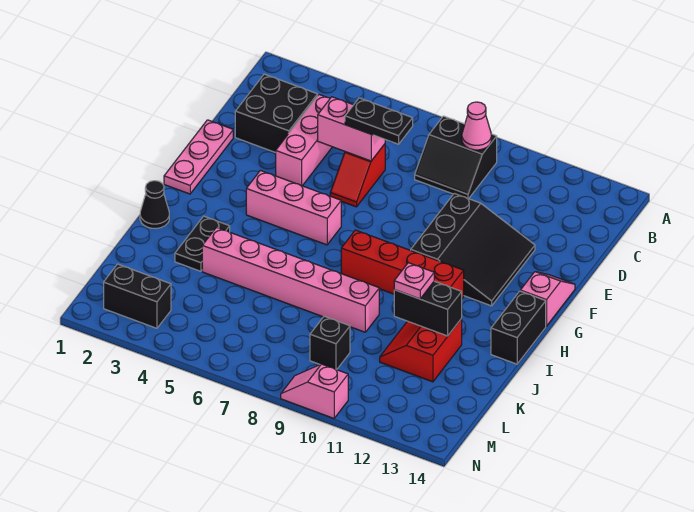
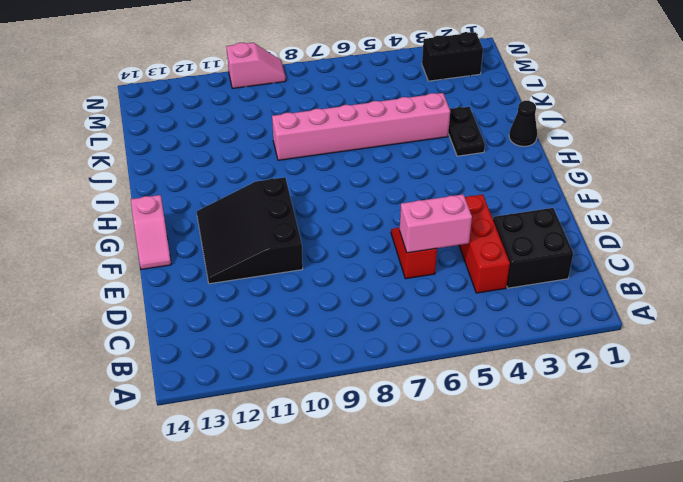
red brick C4:E4 level 1 -> pink brick C4:E4 level 1
none -> black slope B8:C9 level 1 top B
none -> pink plate E1:G1 level 1
none -> pink brick G4:G6 level 1

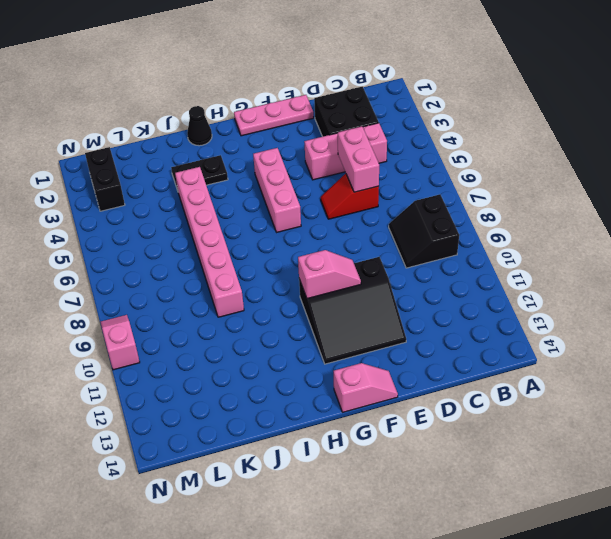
pink slope F10:G10 level 2 top G -> none
none -> red brick H8:H11 level 1
none -> black brick H14:I14 level 1
none -> red slope J11:K12 level 1 top 12

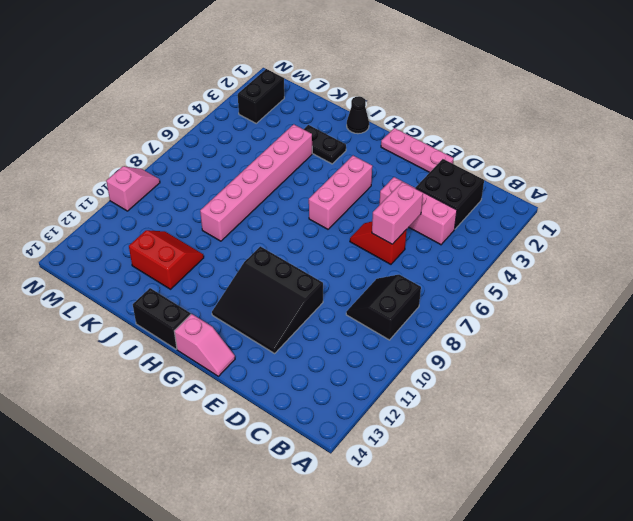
none -> red brick H8:H11 level 1
none -> black brick L9 level 1
none -> pink cone B9 level 2

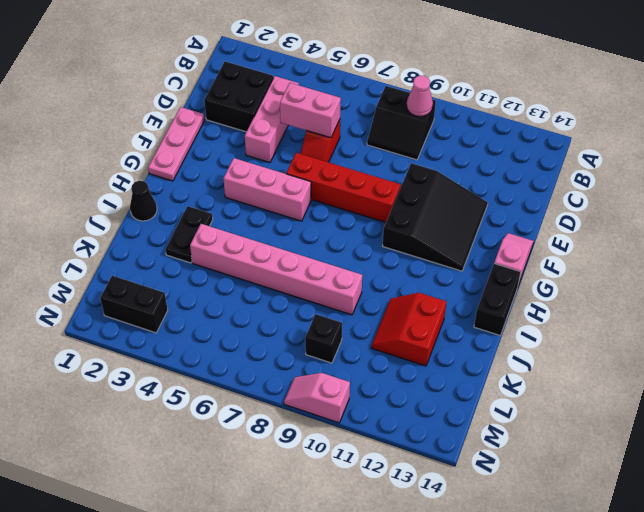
red brick F6:F9 level 1 -> red brick H8:H11 level 1
none -> black brick J11:J12 level 2
none -> black plate D6:D7 level 3
none -> pink plate J11 level 3

